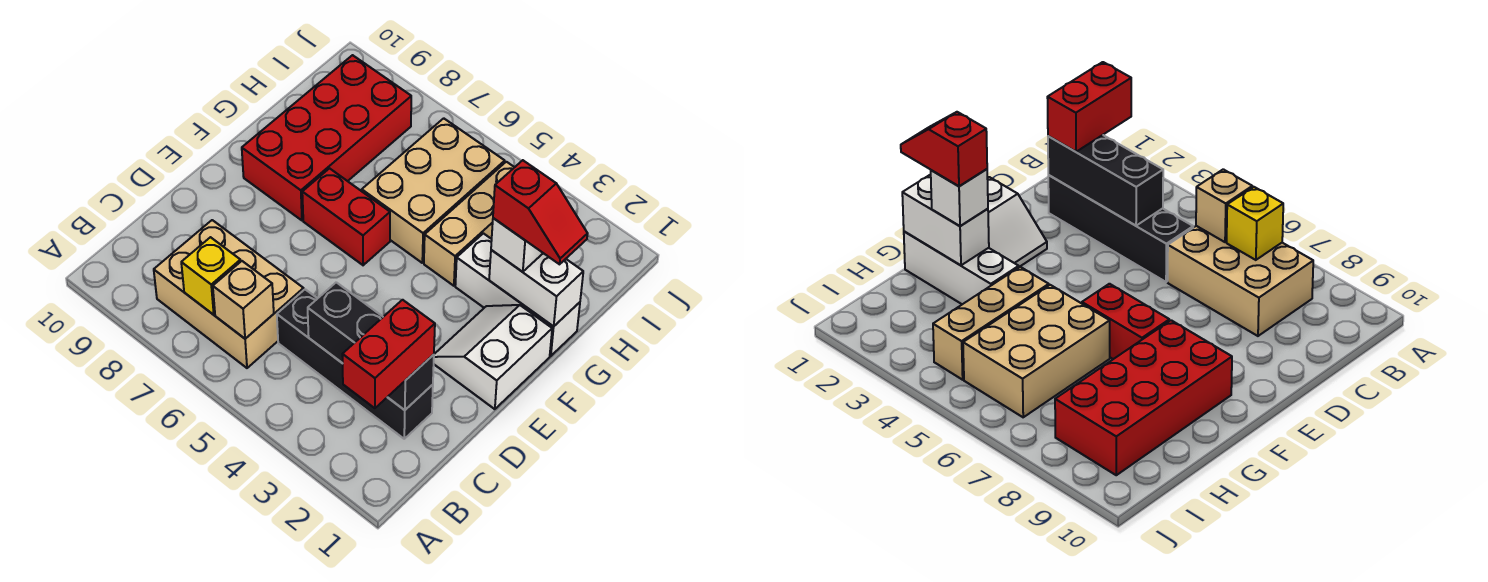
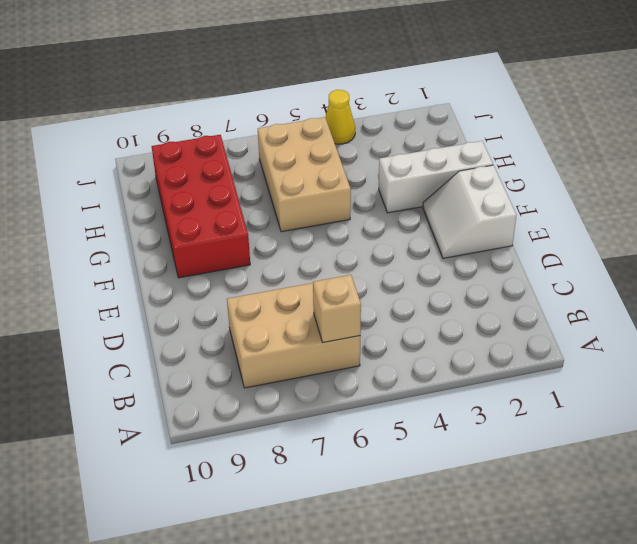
yellow cone J4 level 1 -> none
none -> black brick C2:C5 level 1
none -> red brick F6:F7 level 1
none -> tan brick G4:I4 level 1

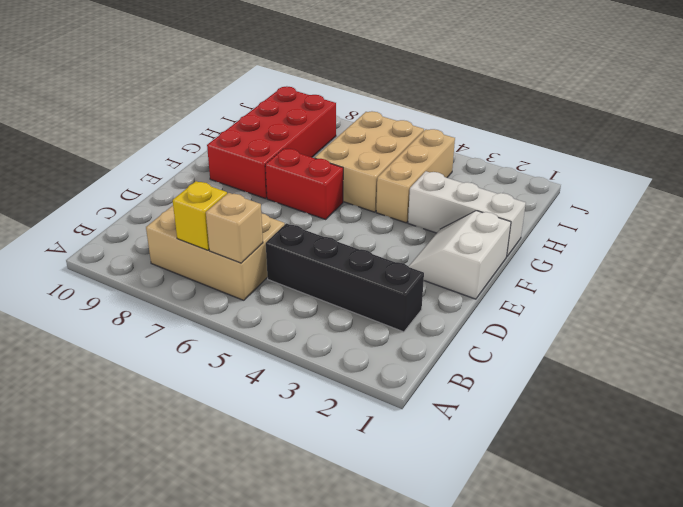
none -> black brick C2:C4 level 2
none -> white brick G1:G2 level 2
none -> red brick B2:C2 level 3

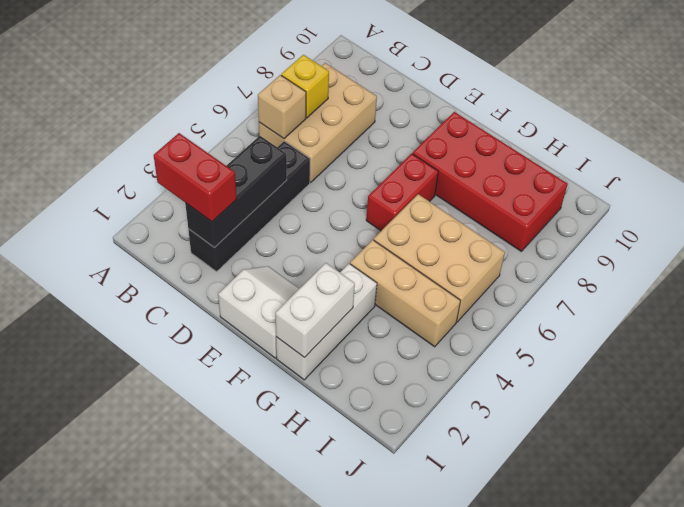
none -> white brick G2 level 3
none -> red slope G1:G2 level 4 top 2

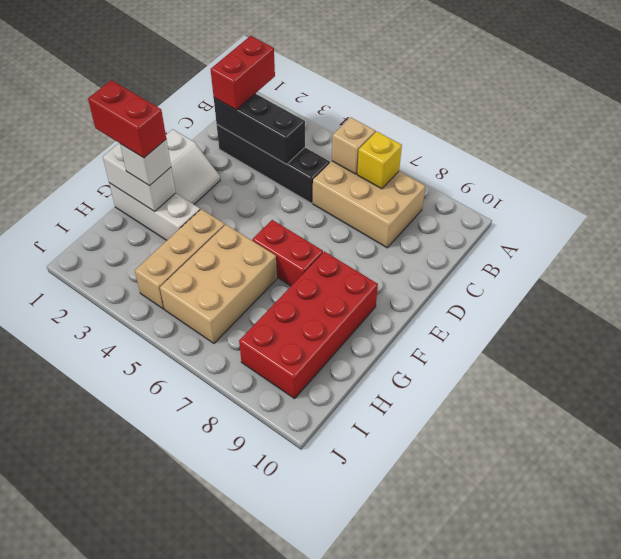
red brick G1:G2 level 4 -> red slope G1:G2 level 4 top 2

